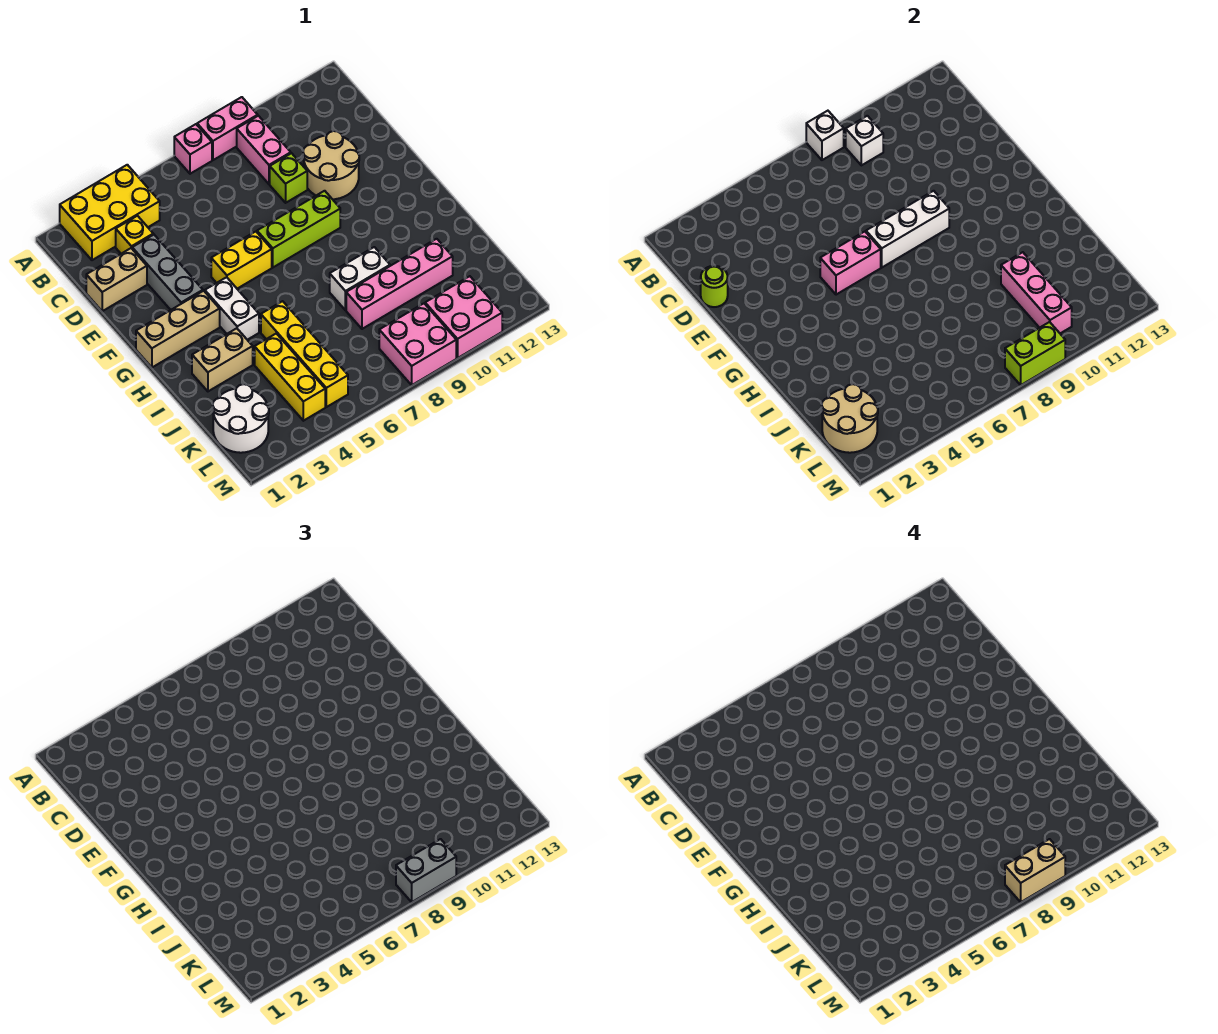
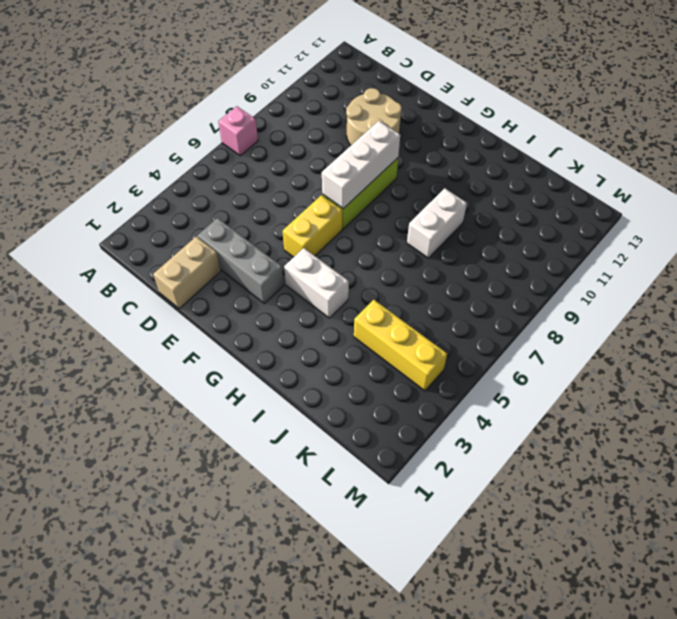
none -> yellow brick A2:B4 level 1
none -> pink brick A8:A9 level 1
none -> pink brick B9:C9 level 1
none -> yellow brick C3 level 1

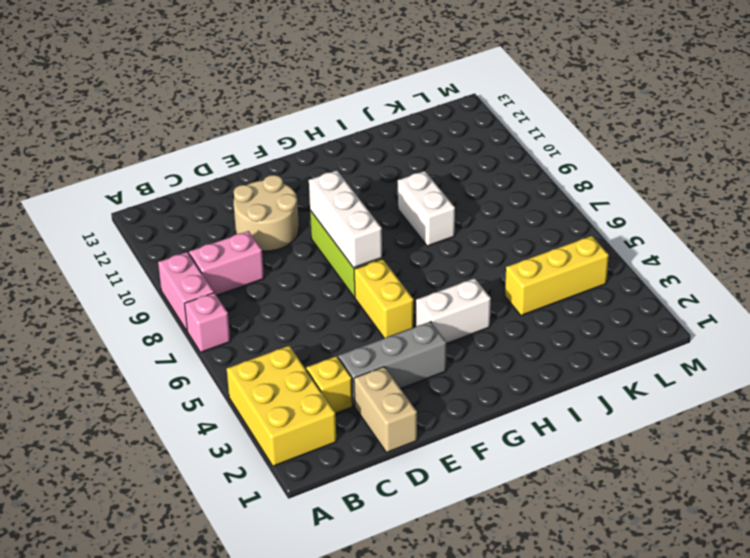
none -> lime brick D9 level 1
none -> tan brick G1:G3 level 1
none -> tan brick I2:I3 level 1
none -> yellow brick I5:L5 level 1

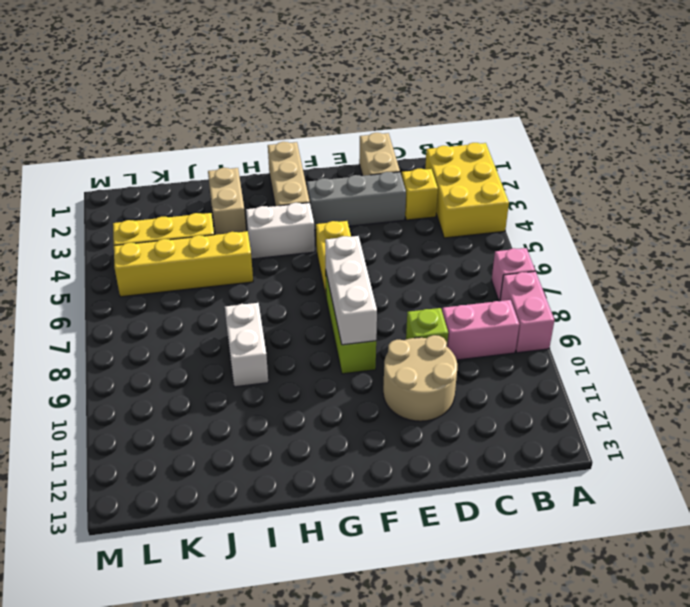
none -> pink brick J8:J11 level 1
none -> white round brick K1:L2 level 1
none -> pink brick L8:M9 level 1
none -> pink brick L10:M11 level 1

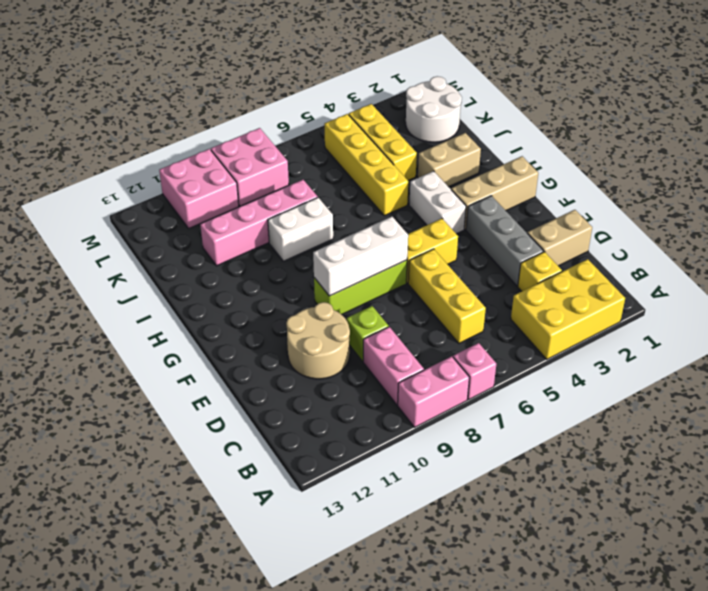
yellow brick C6:E6 level 1 -> none
none -> white brick A8 level 2
none -> white brick B9 level 2
none -> lime round brick D1 level 2
none -> pink brick F5:F6 level 2

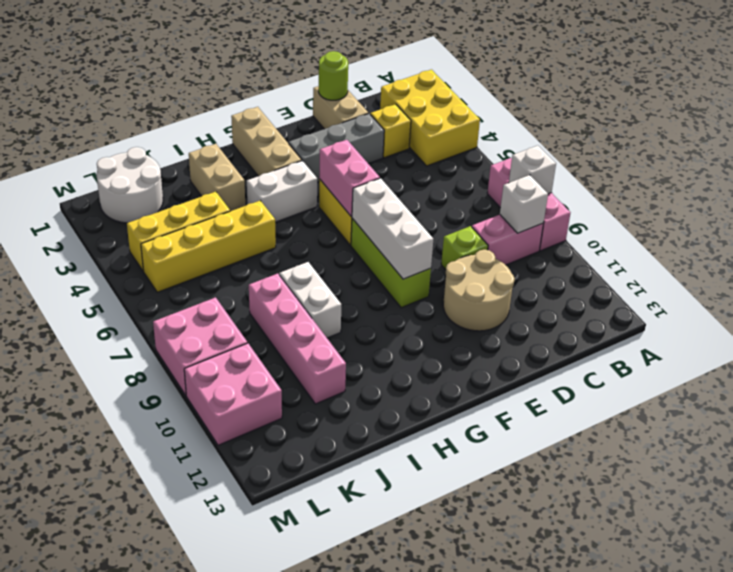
none -> pink brick J10:L10 level 2
none -> tan round brick K1:L2 level 2
none -> lime brick M8:M9 level 2
none -> grey brick M8:M9 level 3

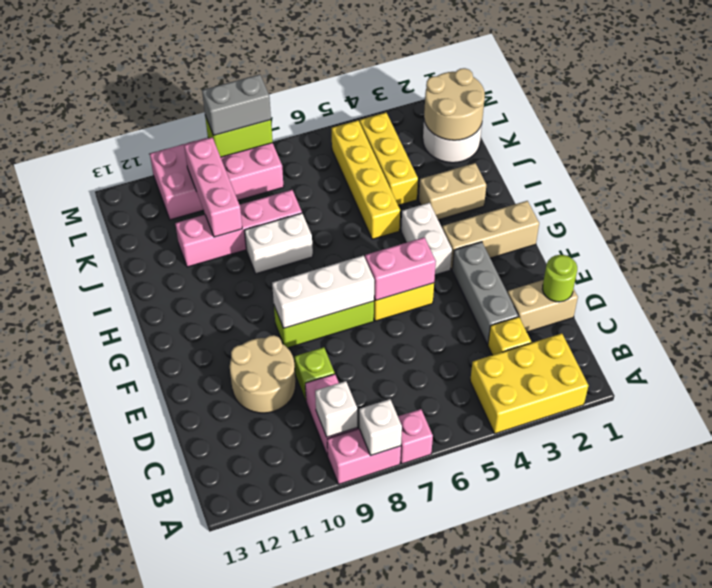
none -> tan brick M8:M9 level 4

